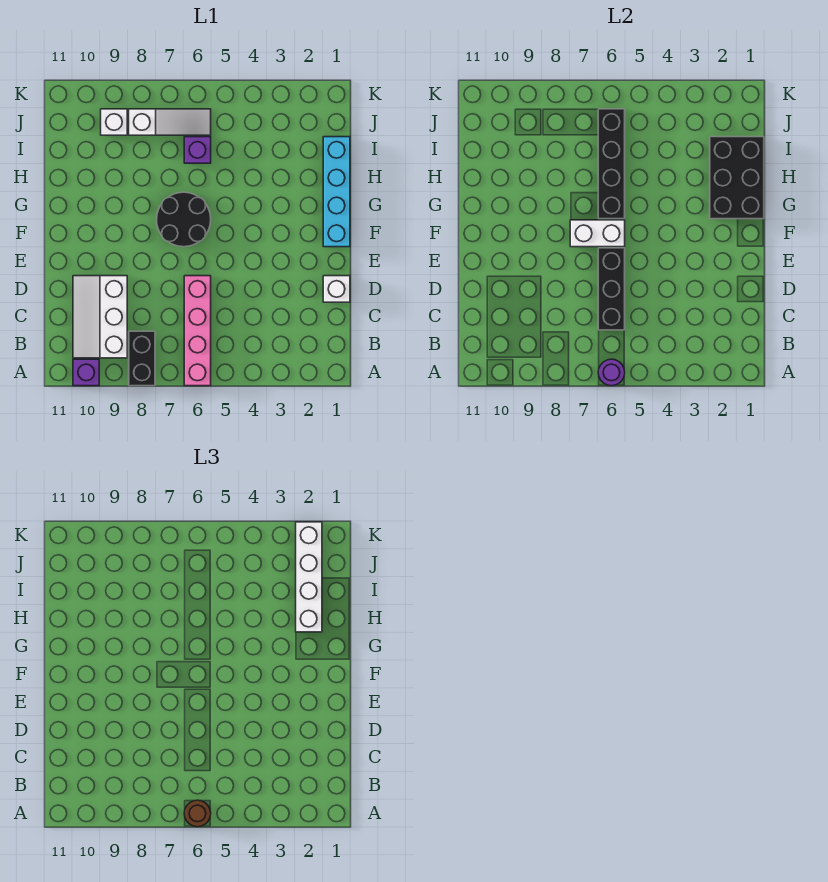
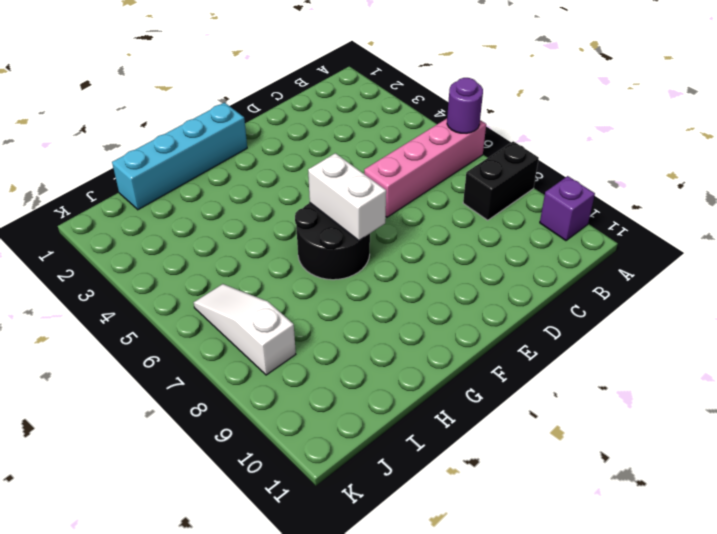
none -> white slope B9:D10 level 1 top 9
none -> white brick D1 level 1
none -> purple brick I6 level 1

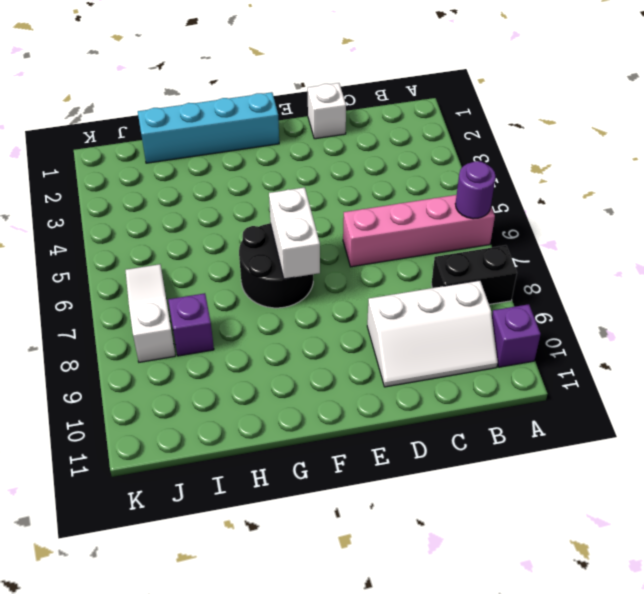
purple brick I8 level 1 -> purple brick I6 level 1
none -> white brick J9 level 1
none -> black brick C6:E6 level 2
none -> black brick G1:I2 level 2

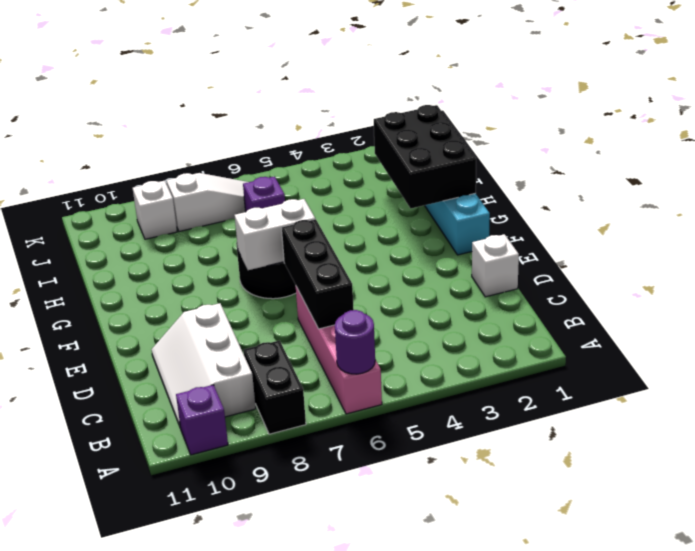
none -> black brick G6:J6 level 2
none -> brown round brick A6 level 3
none -> white brick H2:K2 level 3

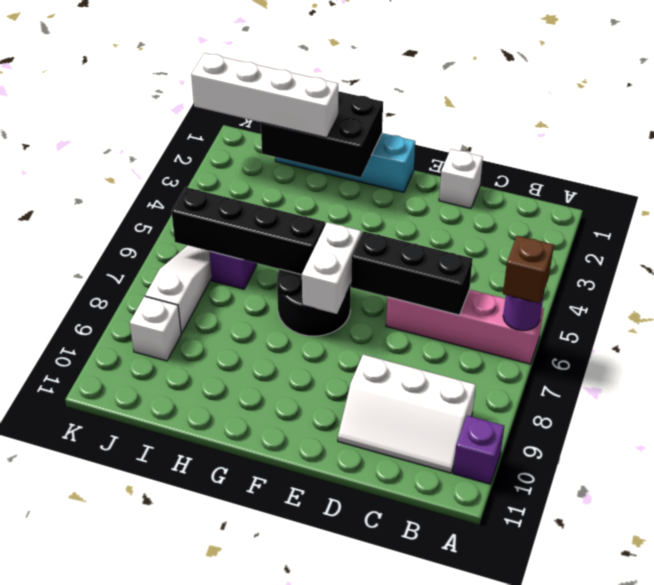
brown brick A6 level 3 -> brown round brick A6 level 3
none -> black brick A8:B8 level 1

